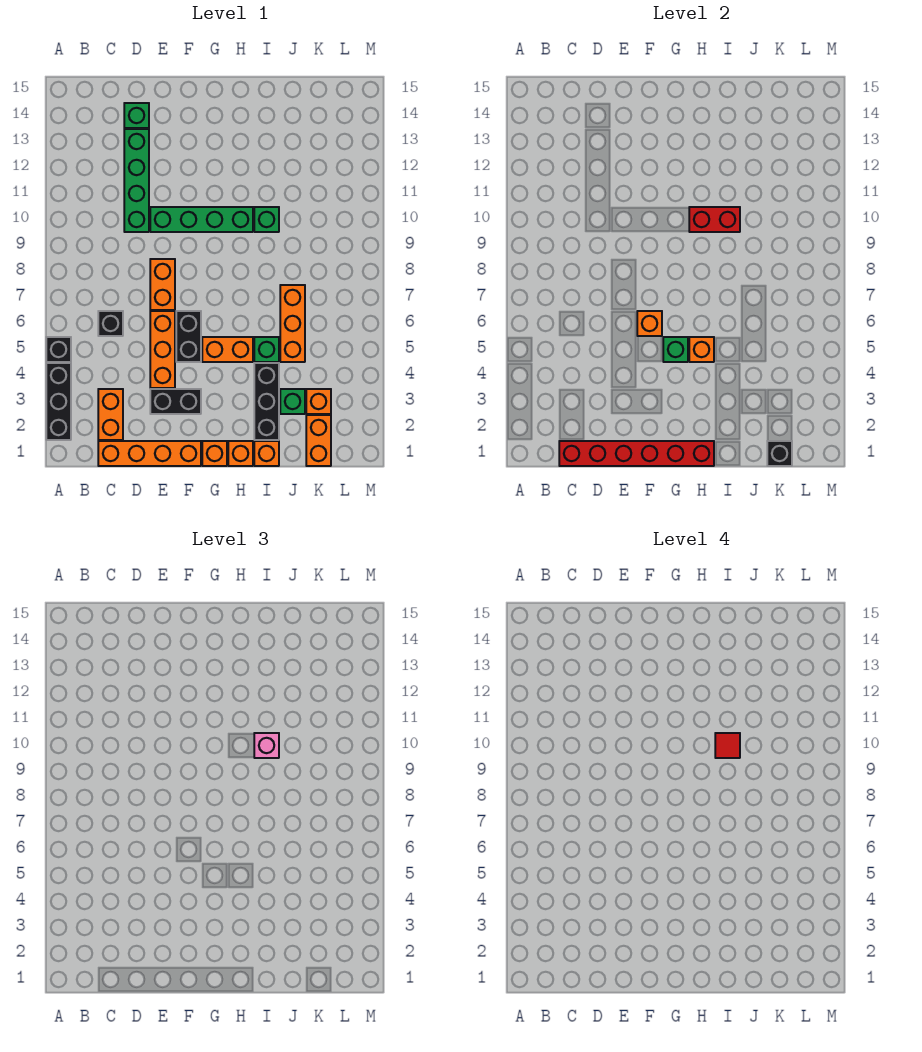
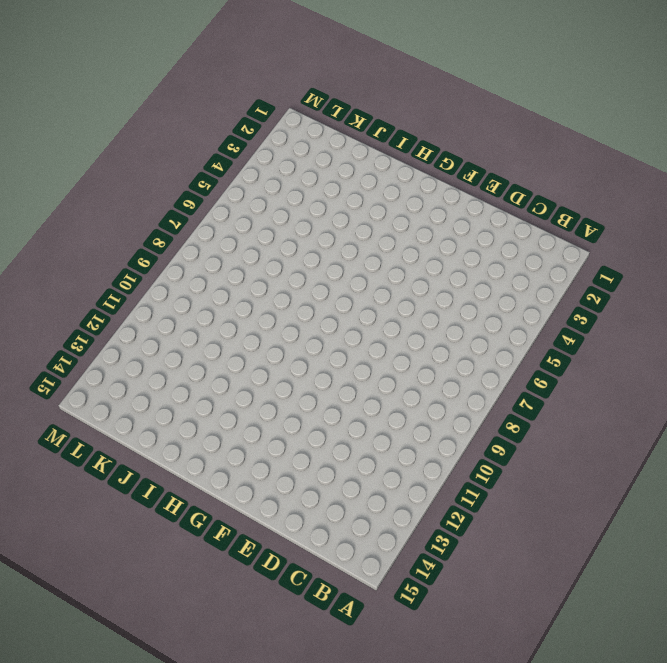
none -> black brick A2:A4 level 1
none -> black brick A5 level 1
none -> orange brick C1:F1 level 1
none -> orange brick C2:C3 level 1

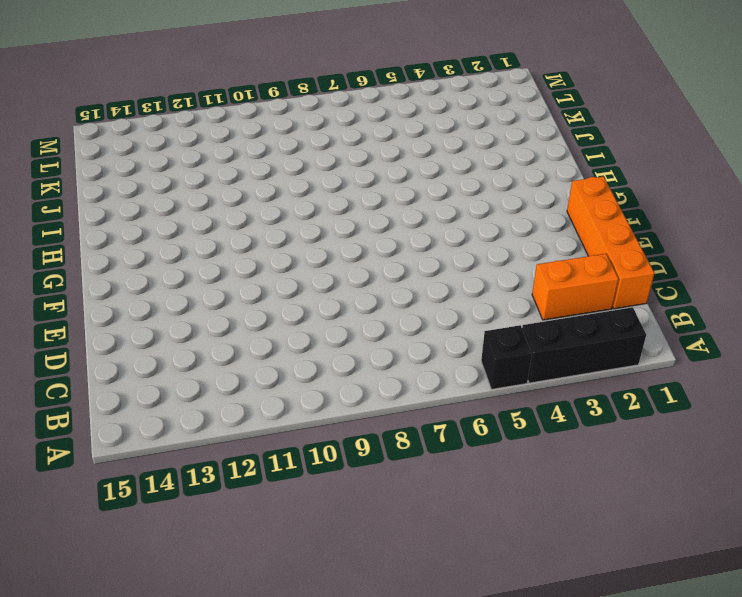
none -> black brick C6 level 1
none -> green brick D10:D13 level 1
none -> green brick D14 level 1
none -> black brick E3:F3 level 1

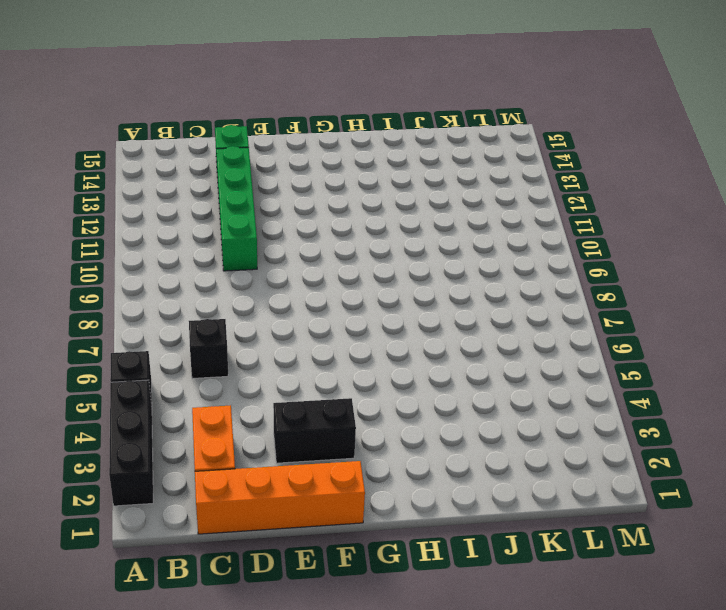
none -> orange brick E4:E6 level 1
none -> orange brick E7:E8 level 1
none -> green brick E10:H10 level 1
none -> black brick F5:F6 level 1

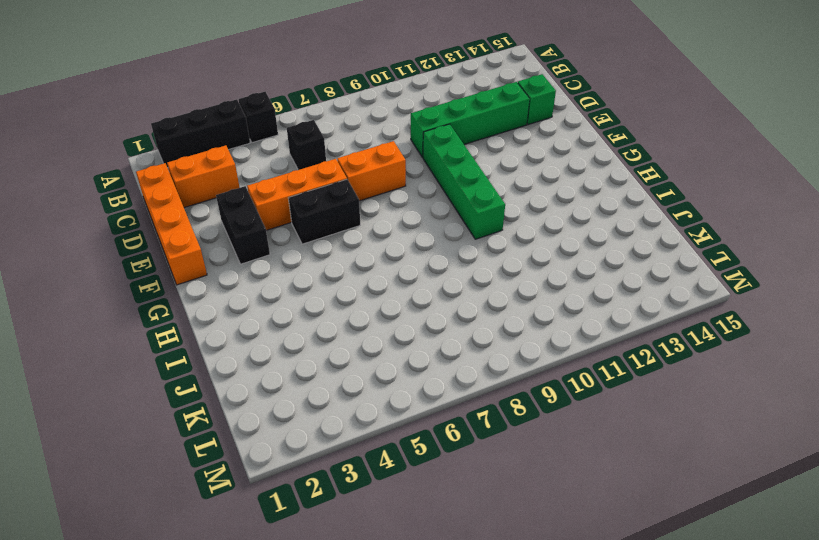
none -> orange brick G1 level 1
none -> orange brick G5:H5 level 1
none -> orange brick H1 level 1
none -> orange brick I1 level 1

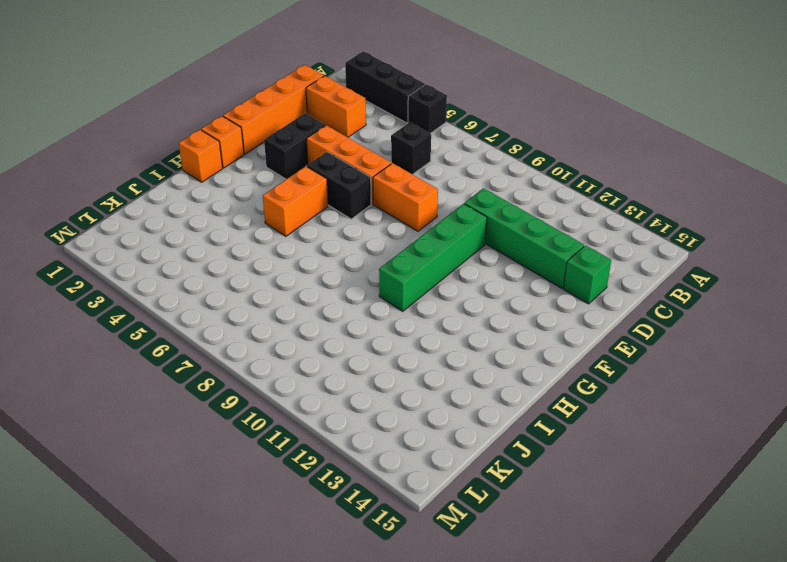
none -> orange brick I1 level 1
none -> black brick I2:I4 level 1
none -> green brick I5 level 1
none -> green brick I10 level 1

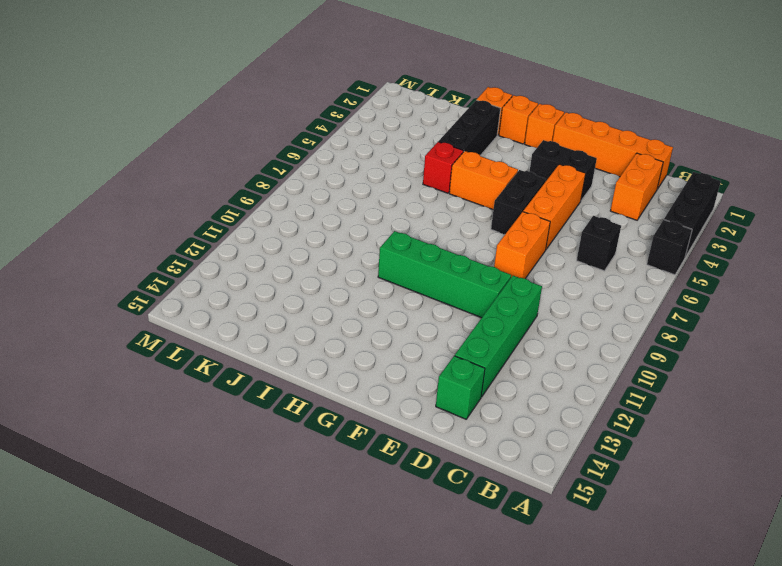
red brick I5 level 1 -> green brick I5 level 1
none -> green brick I10 level 1
none -> green brick J3 level 1
none -> orange brick J5:J7 level 1
none -> orange brick K1:K2 level 1

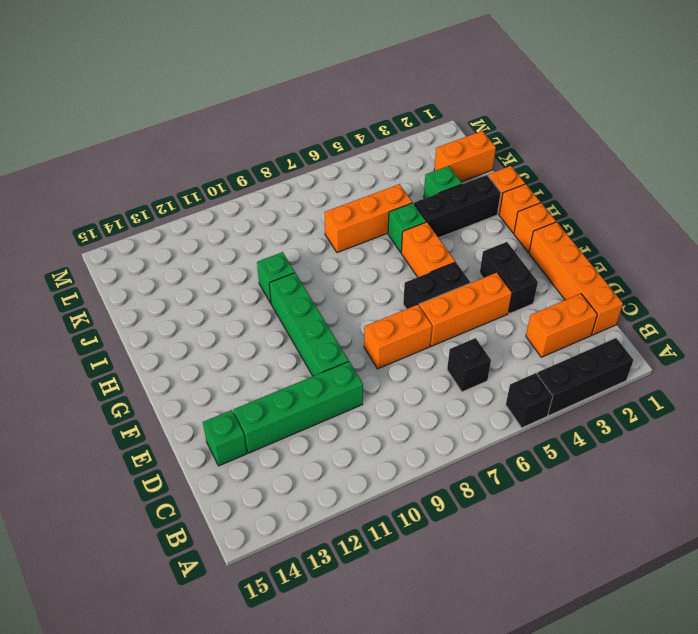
none -> orange brick K3 level 1
none -> red brick C1:H1 level 2
none -> orange brick F6 level 2
none -> green brick G5 level 2

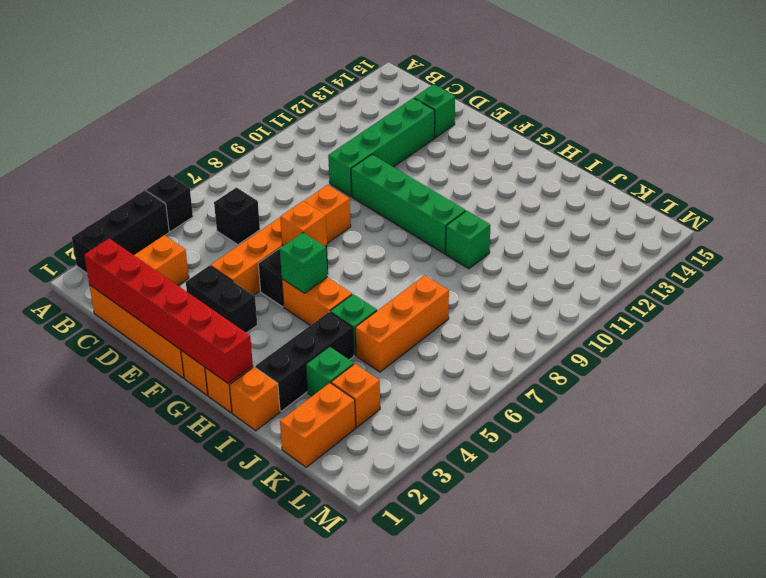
none -> orange brick H5 level 2
none -> red brick H10:I10 level 2
none -> black brick K1 level 2
none -> pink brick I10 level 3

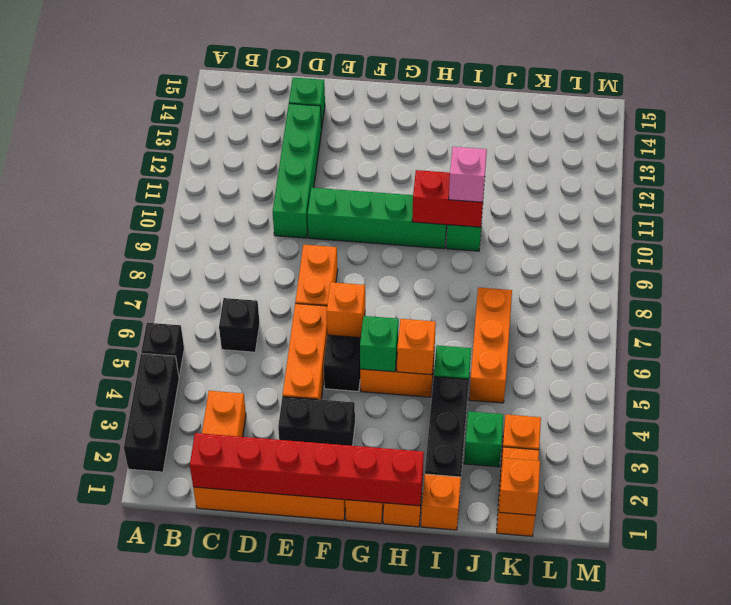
orange brick K1 level 2 -> black brick K1 level 2
none -> red tile I10 level 4

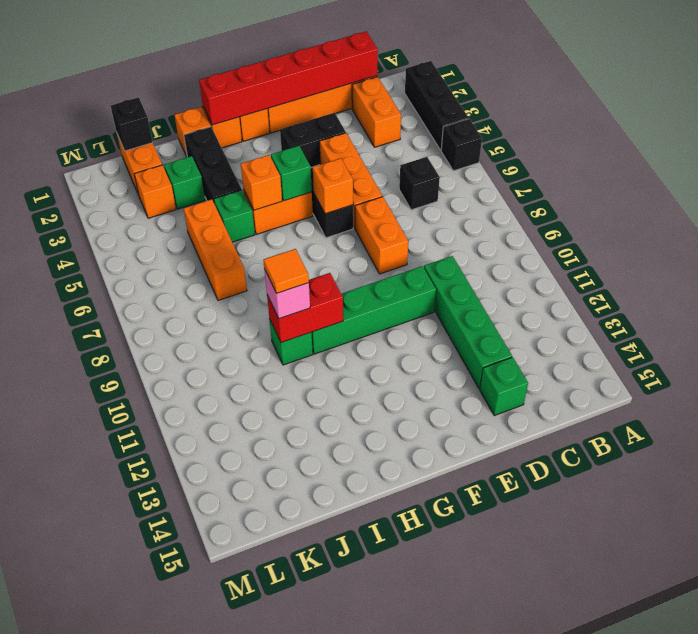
orange tile I10 level 4 -> red tile I10 level 4

